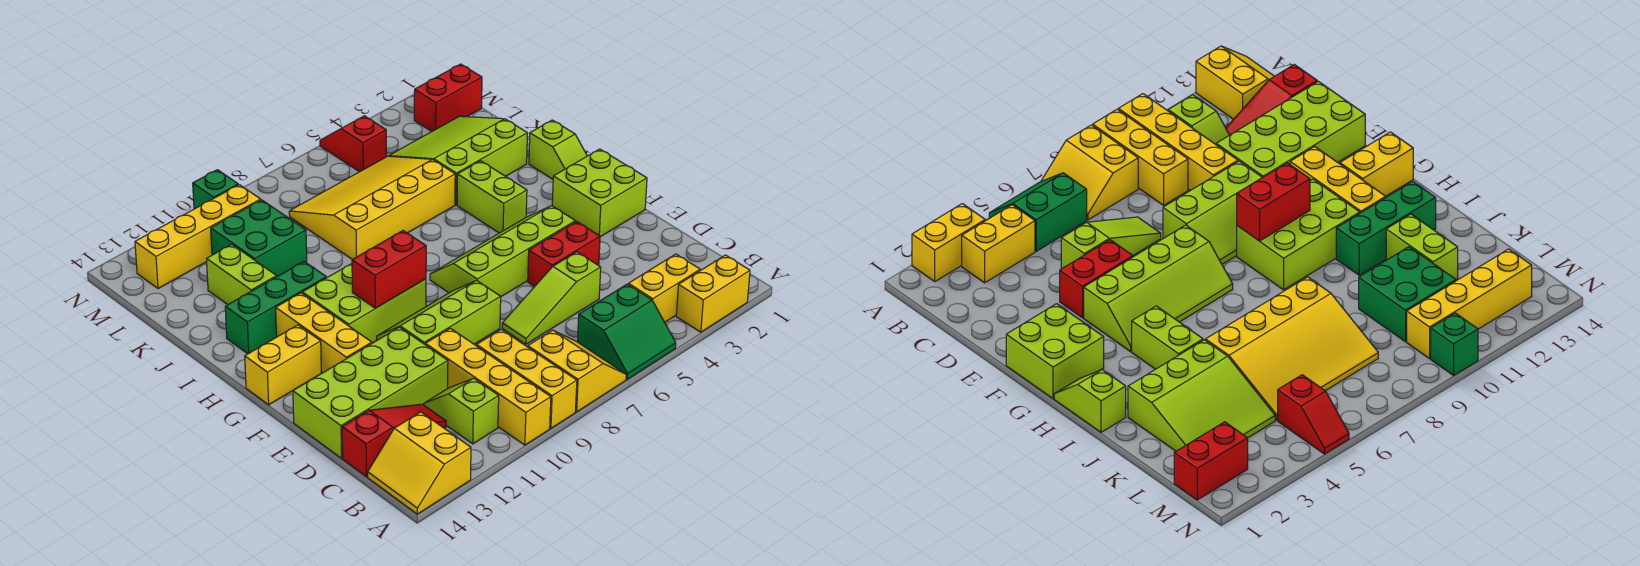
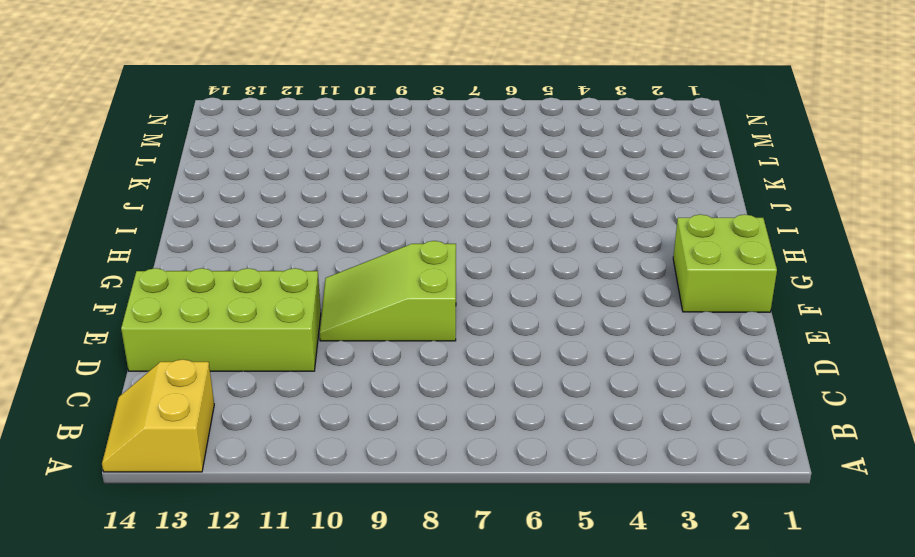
lime slope E8:F10 level 1 top 8 -> lime slope E8:F10 level 1 top E
none -> yellow brick A2:A3 level 1
none -> green slope A5:B6 level 1 top B
none -> yellow slope A7:B8 level 1 top 8
none -> yellow brick A9:C9 level 1

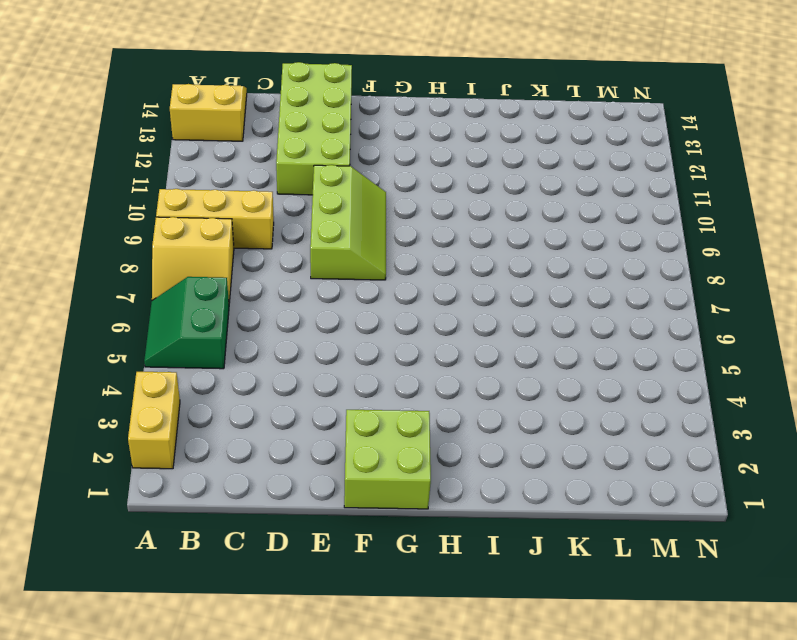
none -> yellow brick A10:D10 level 1
none -> yellow brick B3:B4 level 1
none -> lime slope B11:C11 level 1 top B
none -> red slope C12:C14 level 1 top 14

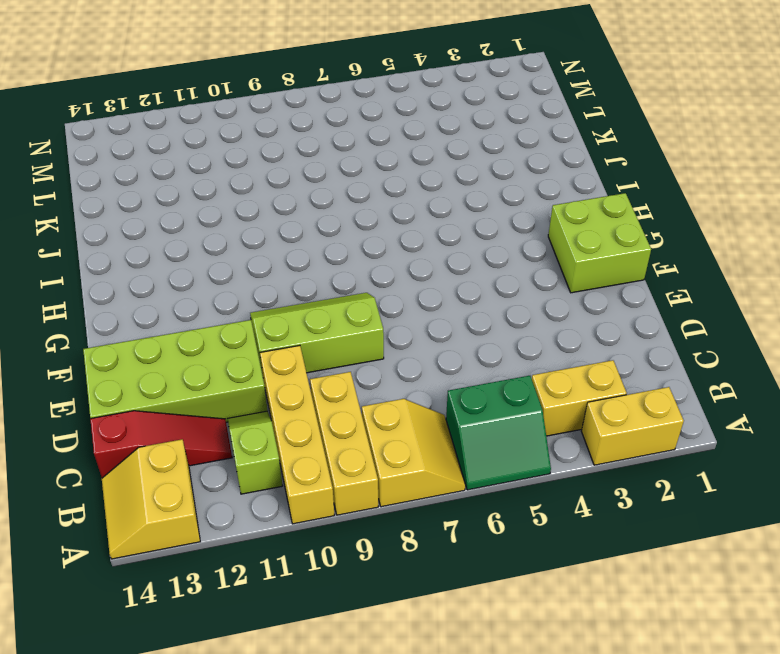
none -> lime slope D5:D7 level 1 top 5
none -> red brick E4:E5 level 1
none -> lime slope F4:G7 level 1 top F
none -> yellow brick F12:H12 level 1

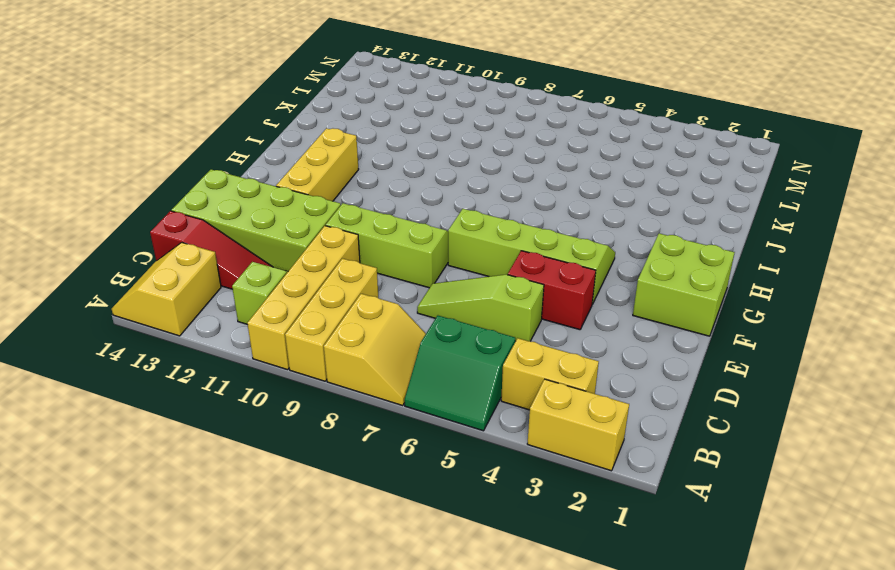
none -> lime brick G9:H11 level 1
none -> yellow brick G13:G14 level 1
none -> lime slope H1:I1 level 1 top I
none -> lime brick H4:I4 level 1

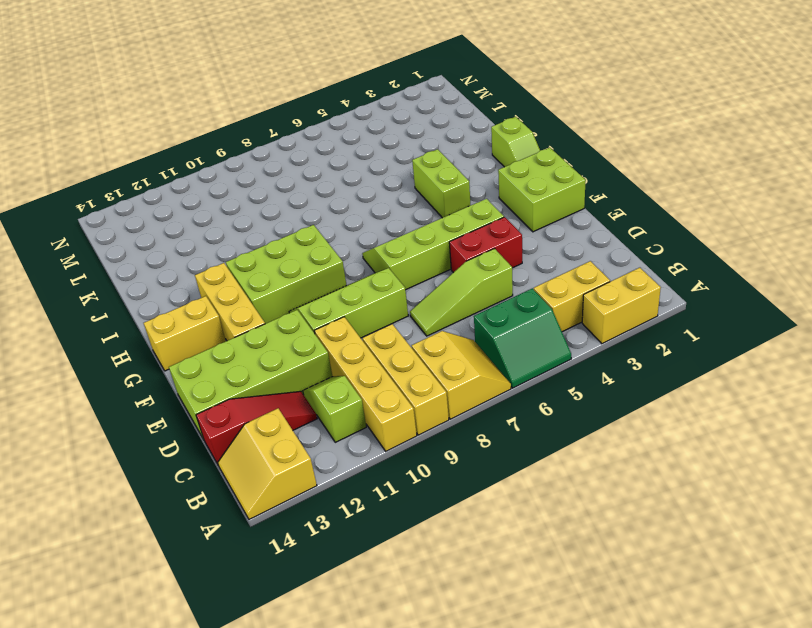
none -> green brick I11:I13 level 1
none -> lime slope J2:L4 level 1 top J
none -> yellow slope J5:L8 level 1 top J
none -> lime brick J12:K12 level 1

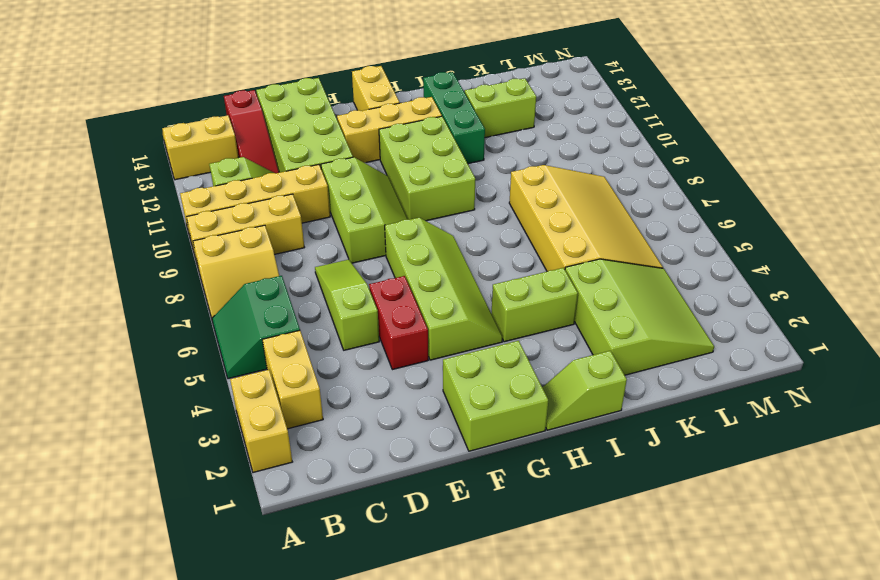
none -> green brick K10:L11 level 1
none -> red brick M1:M2 level 1
none -> red slope M5:N5 level 1 top M
none -> yellow brick M10:M13 level 1

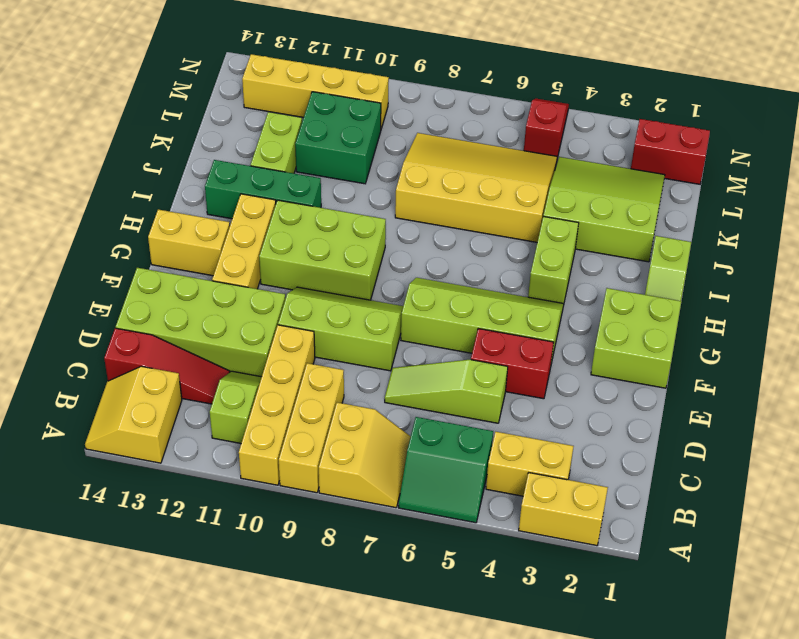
none -> green brick N10 level 1
none -> red brick G9:G10 level 2

